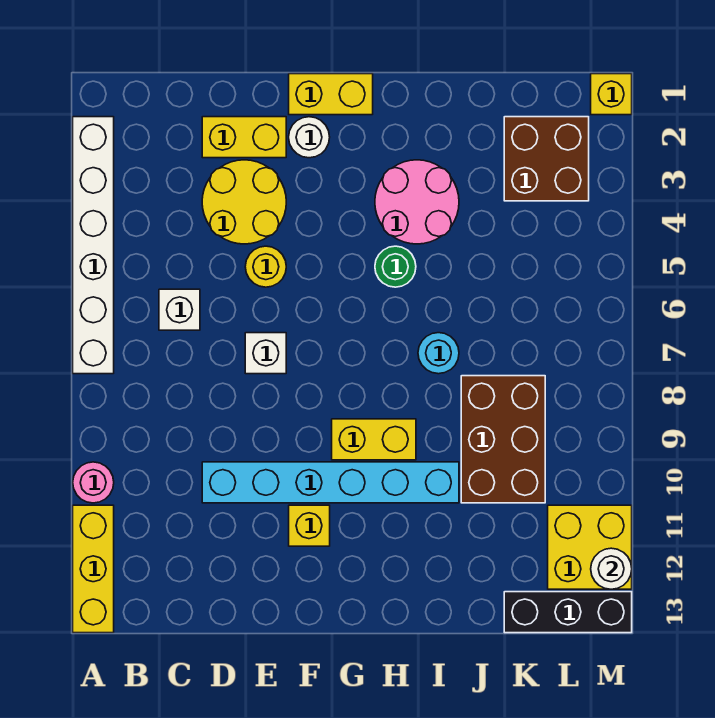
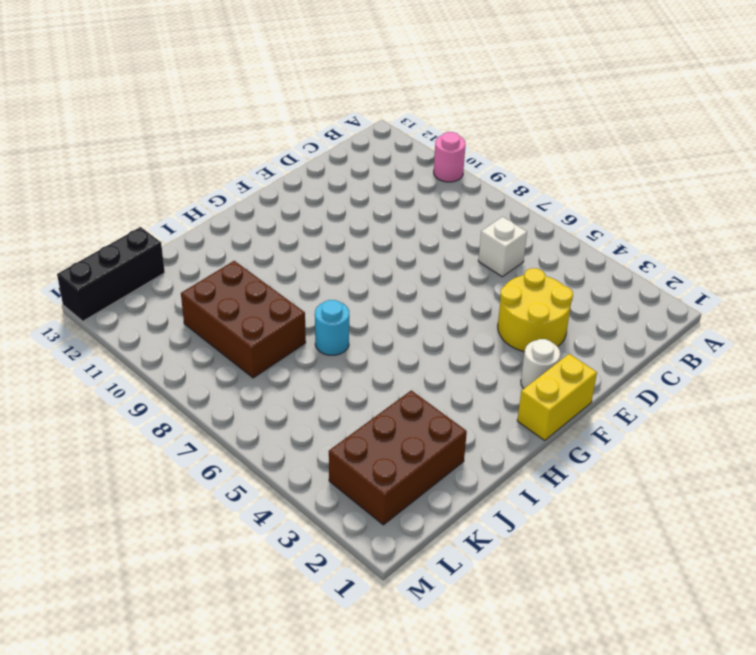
brown brick J2:L3 level 1 -> brown brick K2:L3 level 1
none -> white brick A2:A7 level 1
none -> yellow brick A11:A13 level 1
none -> yellow brick D2:E2 level 1

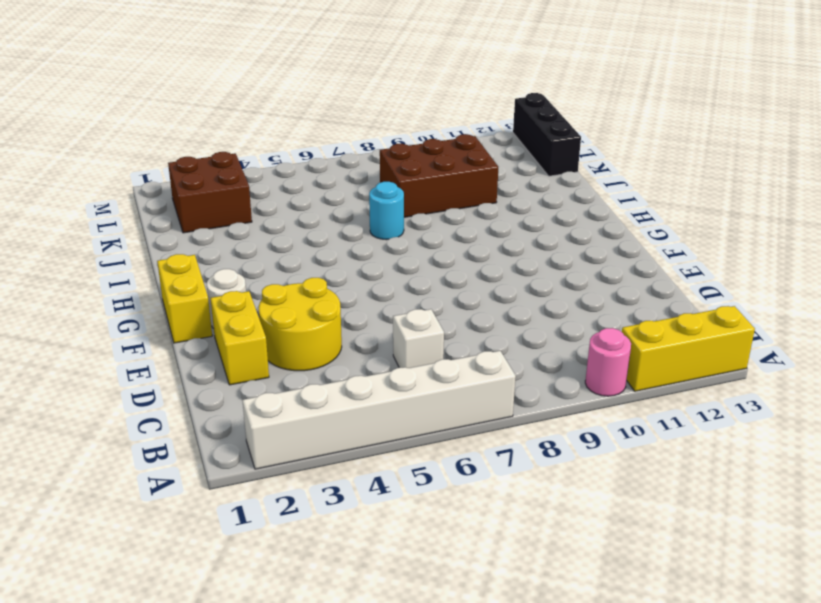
none -> cyan brick D10:I10 level 1
none -> yellow round brick E5 level 1
none -> white brick E7 level 1

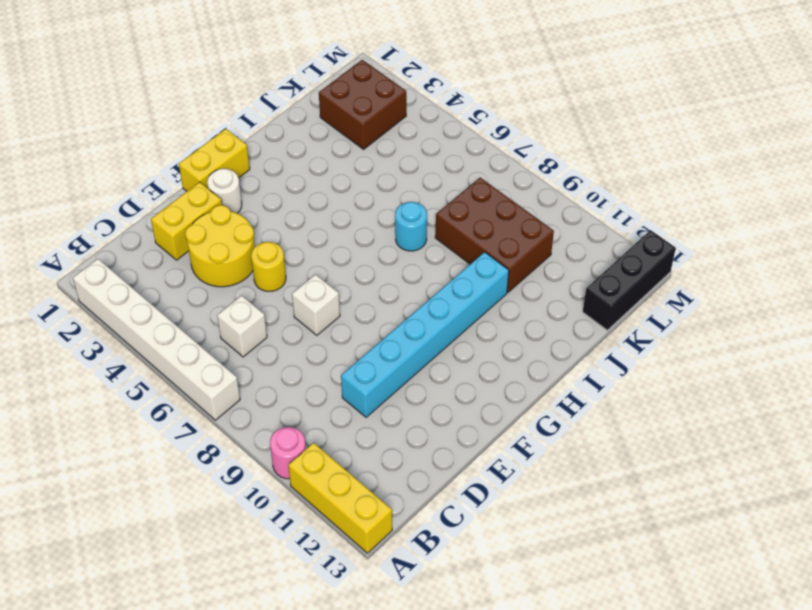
none -> yellow brick F11 level 1
none -> yellow brick G9:H9 level 1
none -> pink round brick H3:I4 level 1

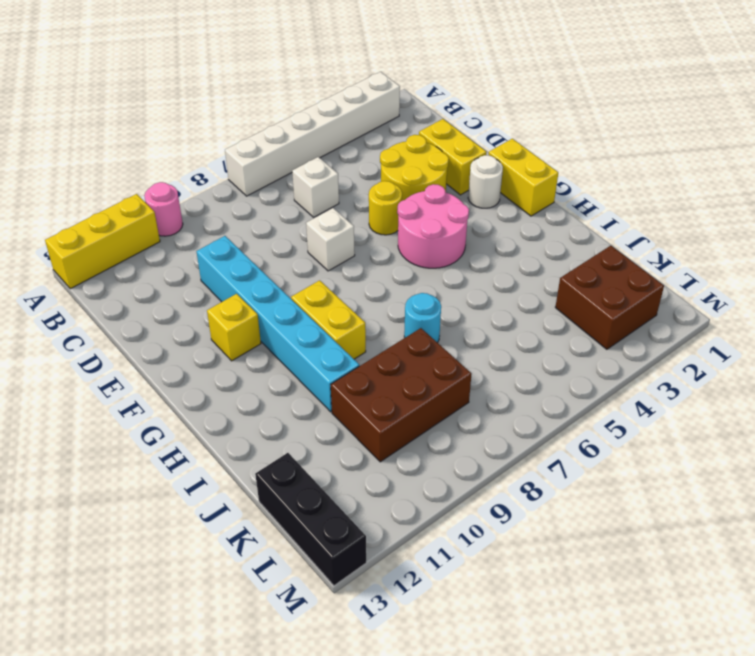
pink round brick F4:G5 level 1 -> pink round brick H3:I4 level 1
none -> green round brick H5 level 1
none -> yellow brick L11:M12 level 1
none -> yellow brick M1 level 1

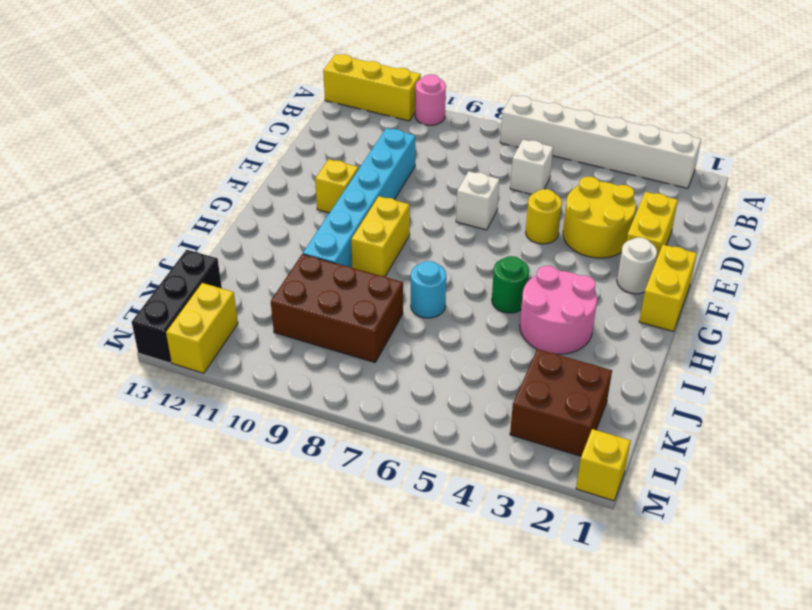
yellow brick L12:M12 level 1 -> yellow brick L11:M12 level 1
none -> white round brick M12 level 2

